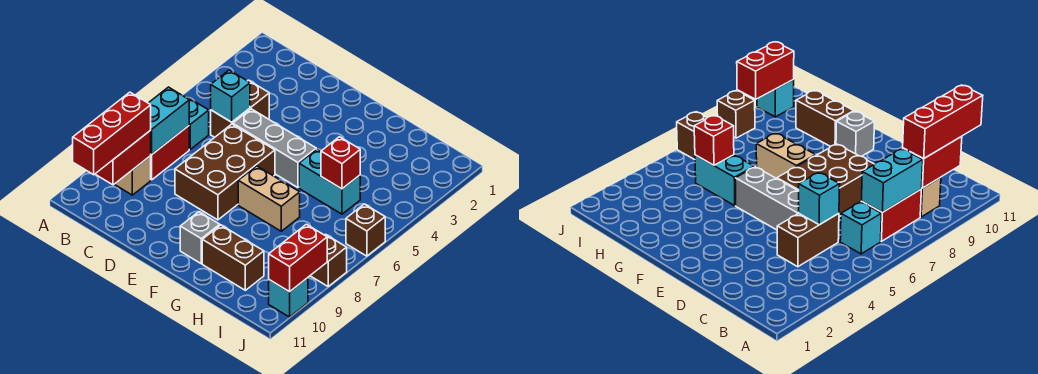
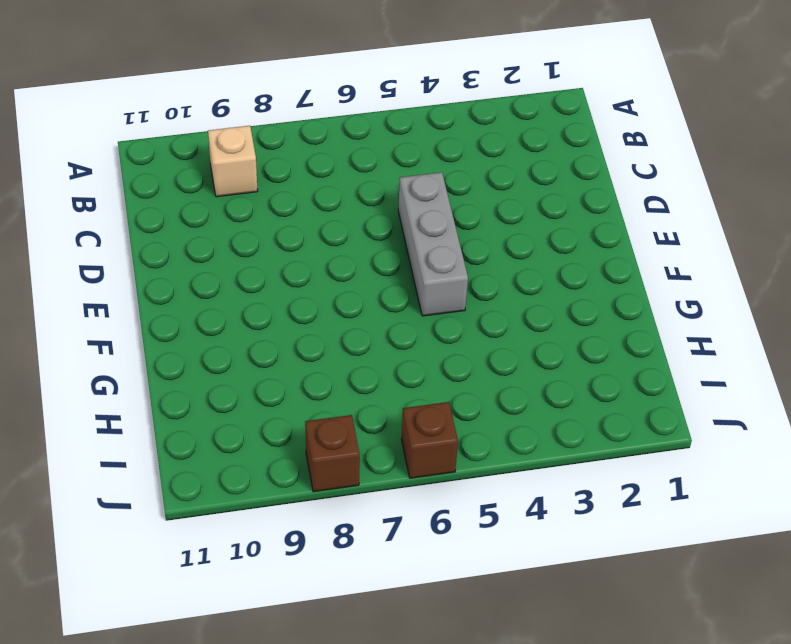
none -> cyan brick B6 level 1
none -> red brick B7:B8 level 1
none -> brown brick C4:C5 level 1

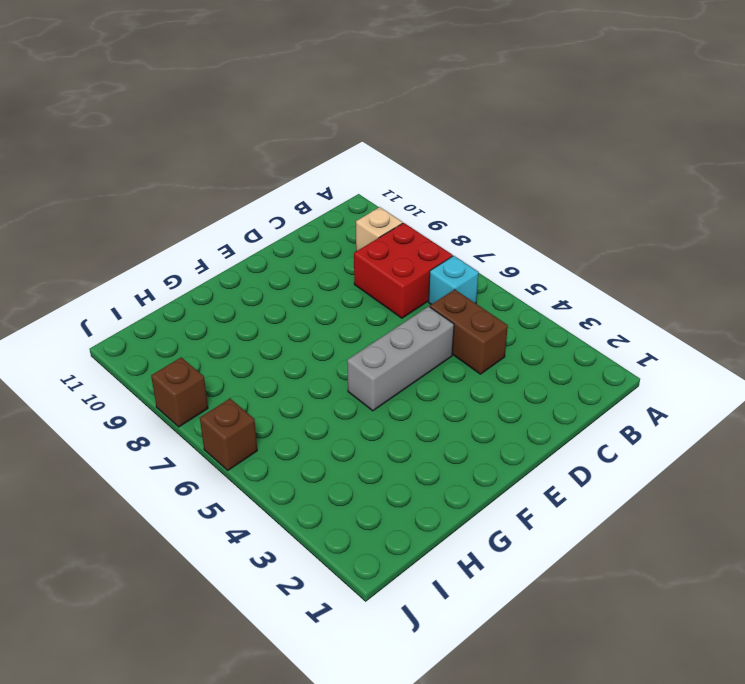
red brick B7:C8 level 1 -> red brick B7:B8 level 1
none -> brown brick D6:E8 level 1
none -> tan brick F7:G7 level 1
none -> grey brick F10 level 1

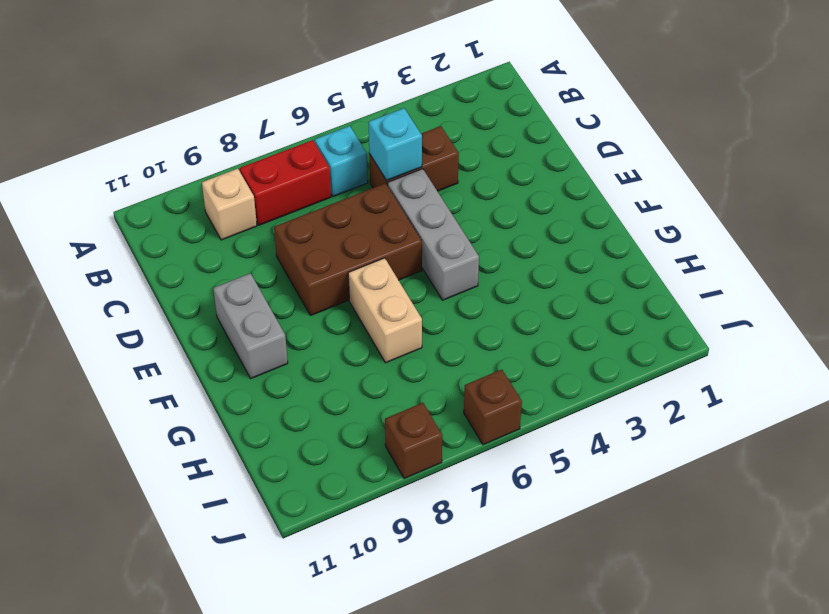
grey brick E10:F10 level 1 -> grey brick F10 level 1
none -> cyan brick G5:H5 level 1
none -> brown brick G10:H10 level 1
none -> cyan brick J10 level 1

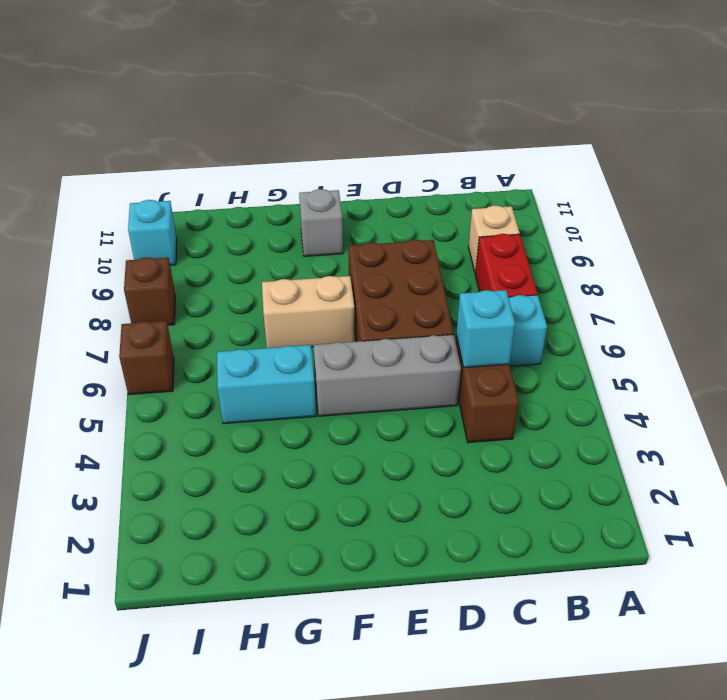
none -> brown brick G10:H10 level 1
none -> cyan brick B7:B8 level 2
none -> red brick B9:B10 level 2

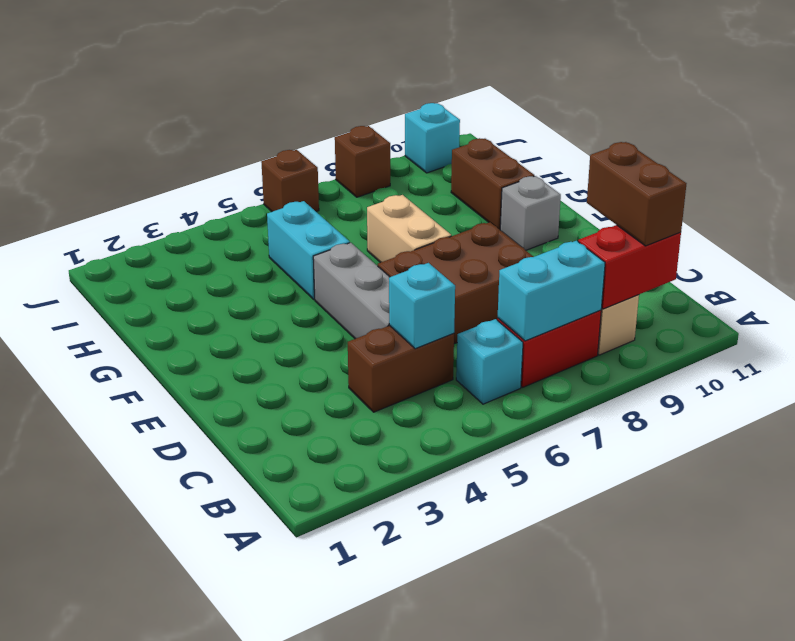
brown brick B10:C10 level 3 -> red brick B9:B11 level 3
none -> red brick H5 level 2
none -> red brick J9:J10 level 2

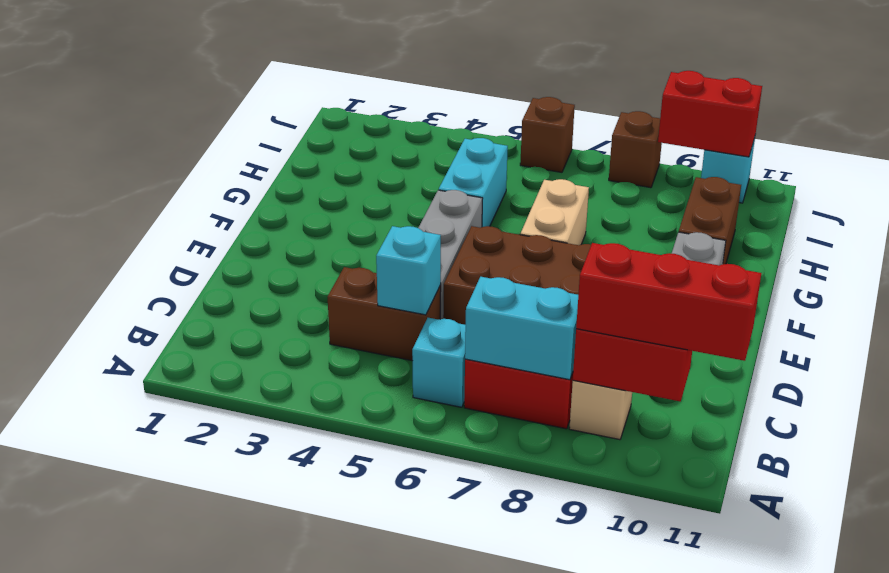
none -> red brick H5 level 2

